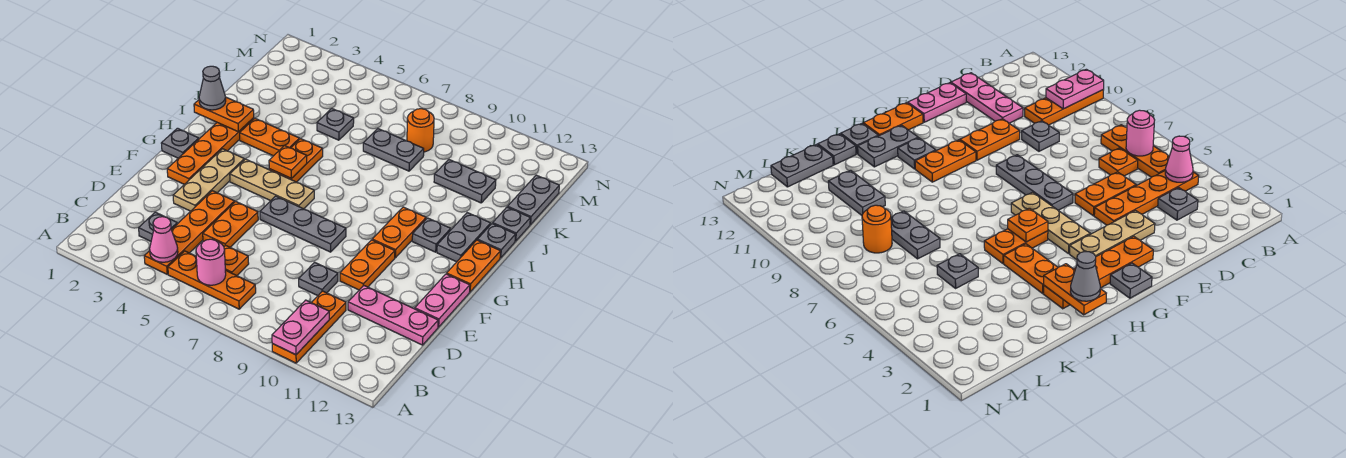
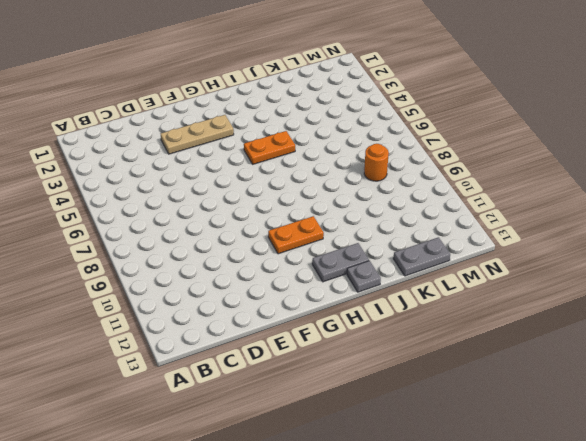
none -> orange plate A10:C10 level 1
none -> orange plate B4:E4 level 1
none -> orange plate B5:B7 level 1
none -> grey plate C3 level 1

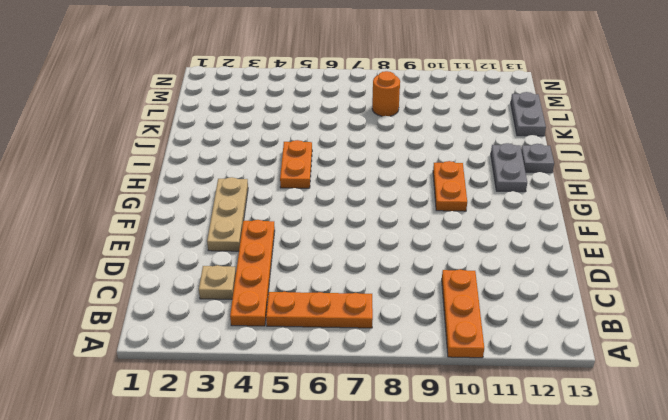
tan plate C3 level 1 -> grey plate C3 level 1
none -> orange plate C6 level 1
none -> orange plate D5:E5 level 1
none -> grey plate D9 level 1
none -> pink plate D11:D13 level 1

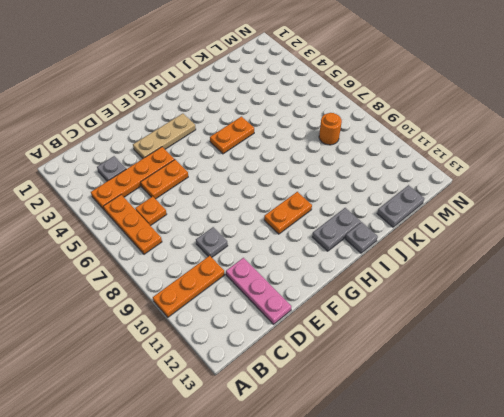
none -> orange plate E10:F10 level 1
none -> pink plate E13:F13 level 1
none -> orange plate F2:I2 level 1
none -> grey plate F6:F8 level 1

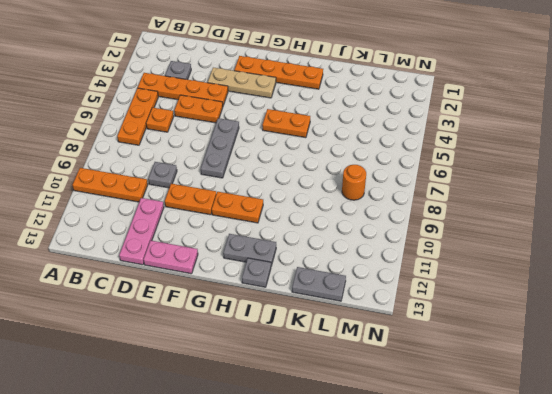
none -> grey plate G1 level 1
none -> tan plate G4:G6 level 1
none -> orange plate G13:H13 level 1
none -> grey plate H11 level 1

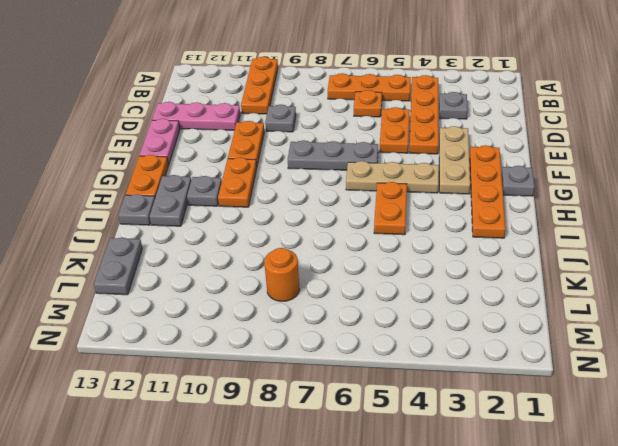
none -> orange plate I3:I4 level 1
none -> grey plate J13 level 1
none -> grey plate K5 level 1
none -> grey plate K7:K8 level 1

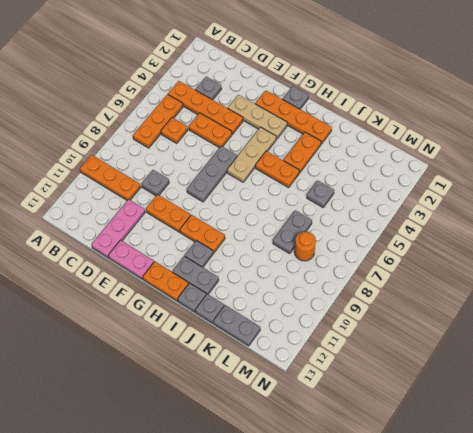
none -> grey plate K10:K11 level 1
none -> pink plate A10:B10 level 2
none -> pink cone B4 level 2
none -> pink round brick B6 level 2

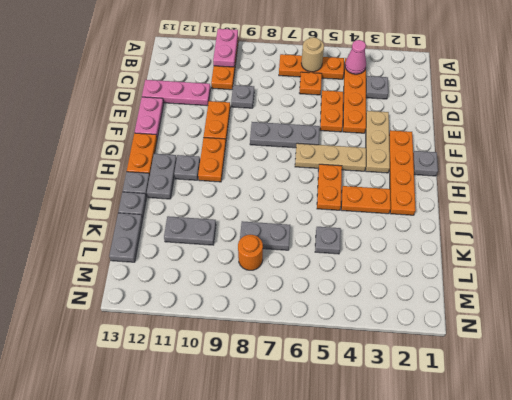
tan round brick B6 level 2 -> pink round brick B6 level 2
none -> orange plate H5 level 2
none -> orange plate I1:I2 level 2
none -> grey cone I1 level 3

